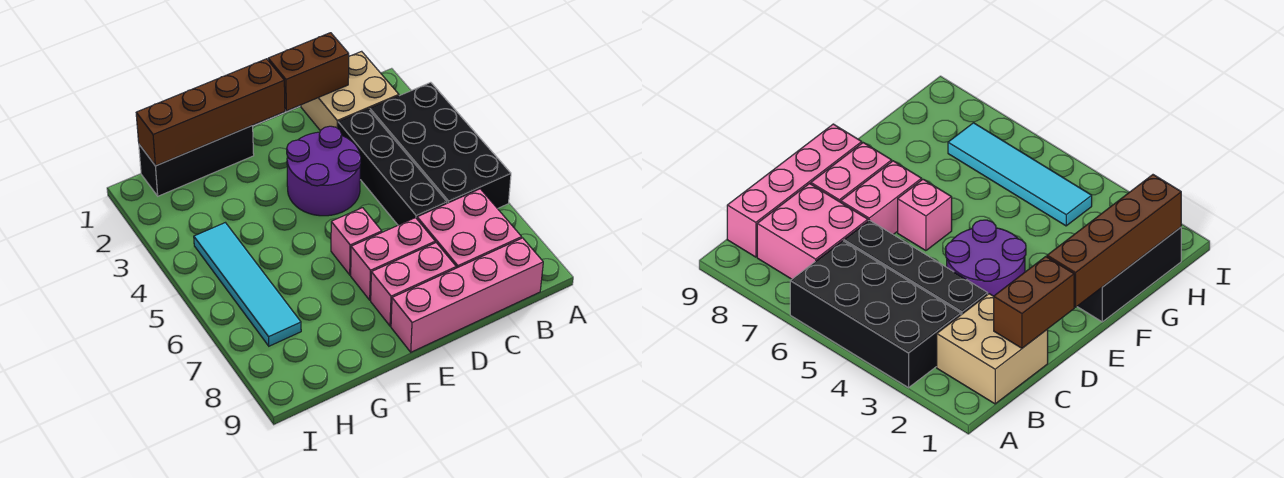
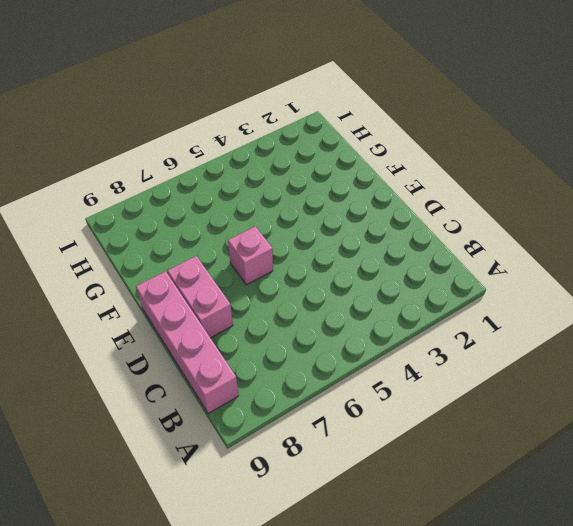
none -> black brick A3:B6 level 1
none -> tan brick B1:C2 level 1
none -> pink brick B7:C8 level 1

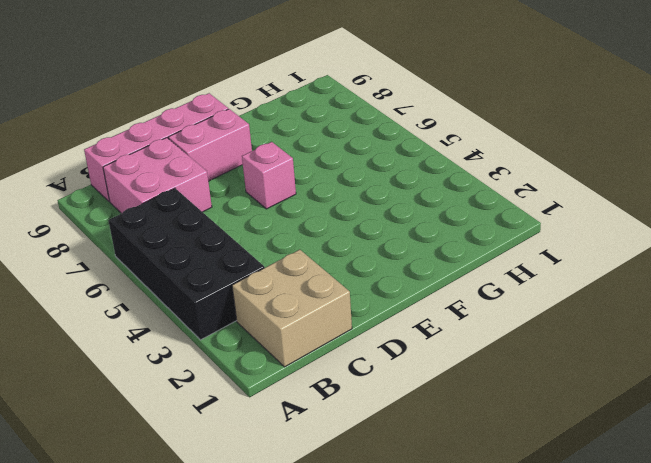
none -> black brick C3:C6 level 1
none -> purple round brick D3:E4 level 1
none -> pink brick D7:E7 level 1

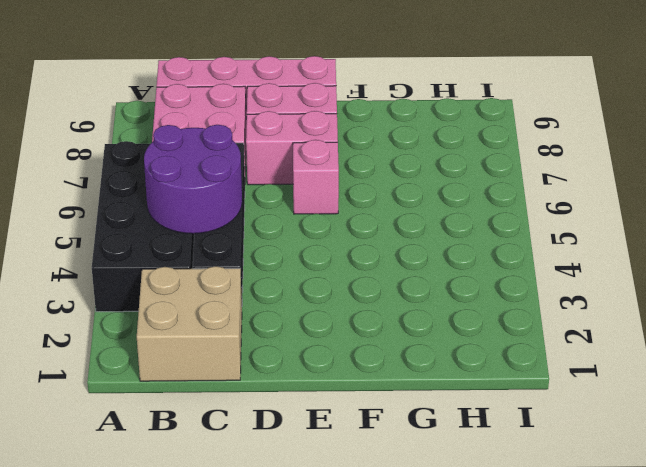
purple round brick B4:C5 level 2 -> purple round brick D3:E4 level 1
none -> black brick F1:H1 level 1
none -> cyan tile H4:H7 level 1
none -> brown brick C1:D1 level 2

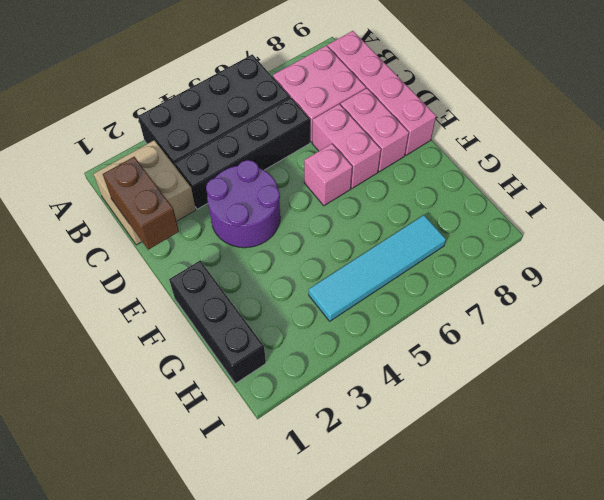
none -> brown brick E1:H1 level 2

